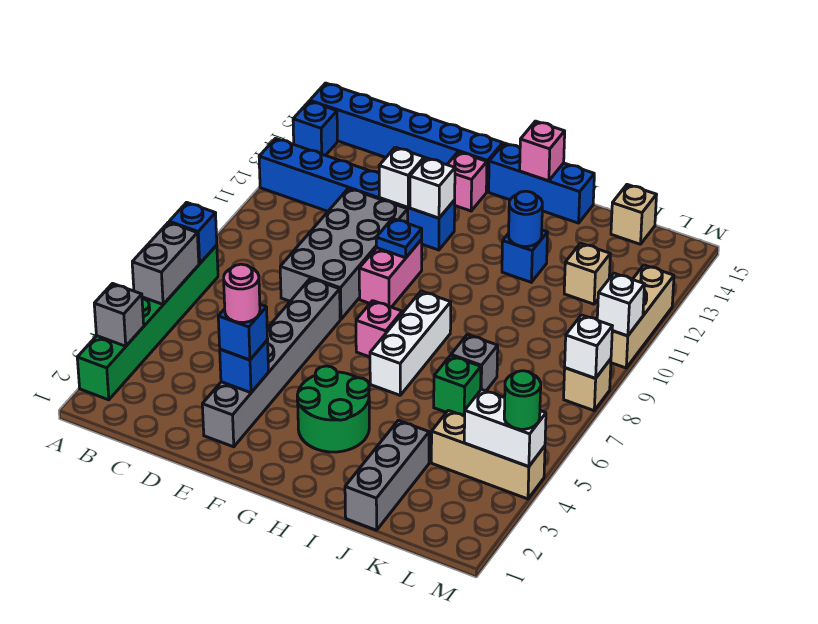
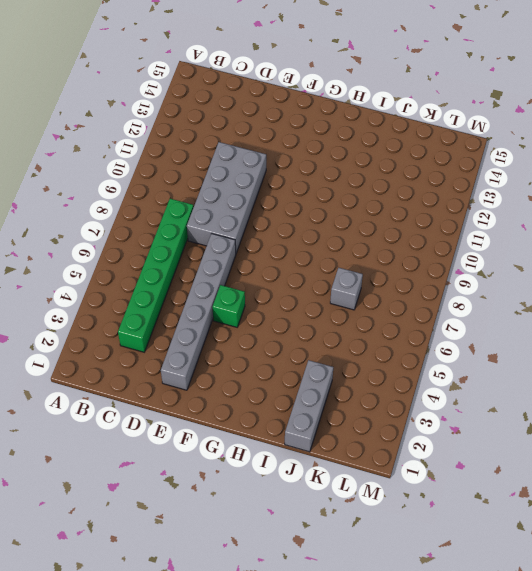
green brick C3:C8 level 1 -> green brick A2:A7 level 1
green brick F5 level 1 -> green brick J6 level 1
none -> blue brick A12:F12 level 1
none -> blue brick A14 level 1
none -> blue brick A15:F15 level 1
none -> pink brick F9:F10 level 1

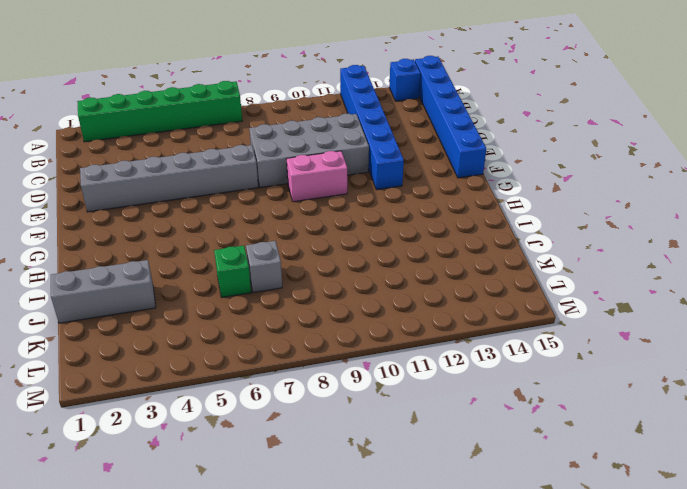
none -> pink brick F14 level 1
none -> green round brick G3:H4 level 1
none -> pink brick G7 level 1
none -> blue brick G15:I15 level 1

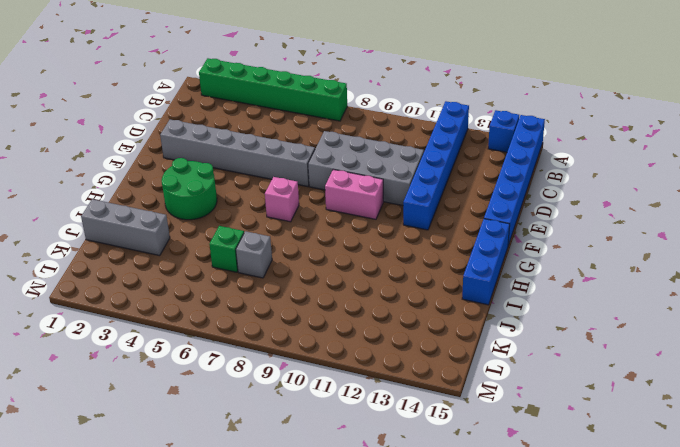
none -> pink brick F14 level 1
none -> white brick H6:H8 level 1
none -> blue brick I12 level 1
none -> tan brick K4:M4 level 1

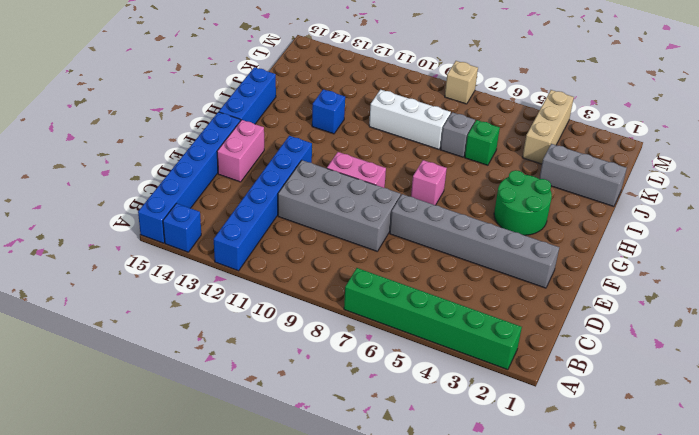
pink brick E14:F14 level 1 -> pink brick F14 level 1
white brick J8:J10 level 1 -> white brick H6:H8 level 1
none -> tan brick K12 level 1
none -> tan brick K15 level 1
none -> tan brick M10:M12 level 1
none -> grey brick A3 level 2

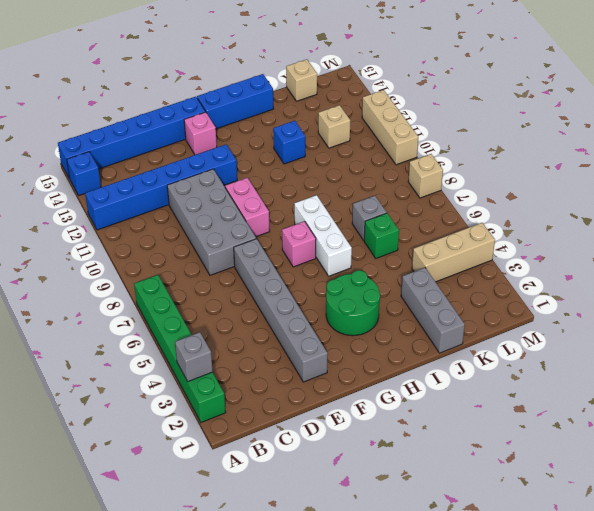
none -> grey brick A5:A6 level 2
none -> blue brick A7 level 2
none -> blue brick E3 level 2
none -> white brick E12 level 2

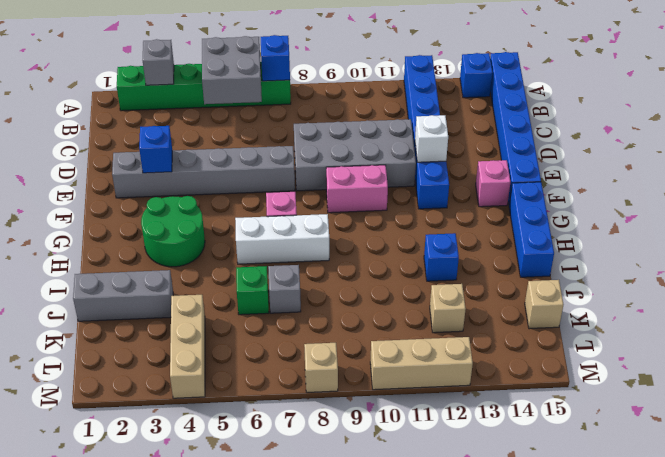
grey brick A5:B6 level 2 -> grey brick A5:A6 level 2
none -> blue plate F10 level 2
none -> white brick F12 level 2
none -> pink brick H15 level 2
none -> blue round brick I12 level 2

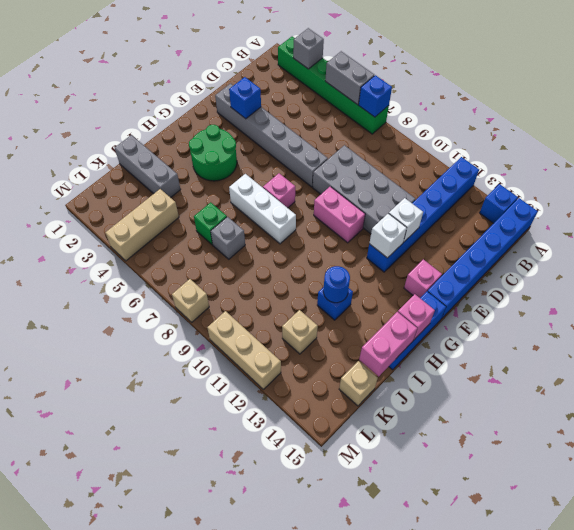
pink brick I15:J15 level 2 -> none
none -> blue plate F10 level 2
none -> white brick L4:M4 level 2
none -> white brick M8 level 2
none -> white brick M10 level 2

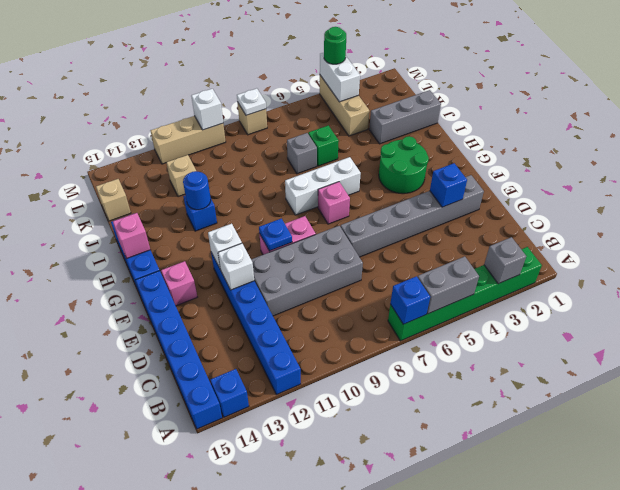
white plate M8 level 2 -> white brick M8 level 2
none -> blue brick E3 level 3
none -> pink round brick E3 level 4

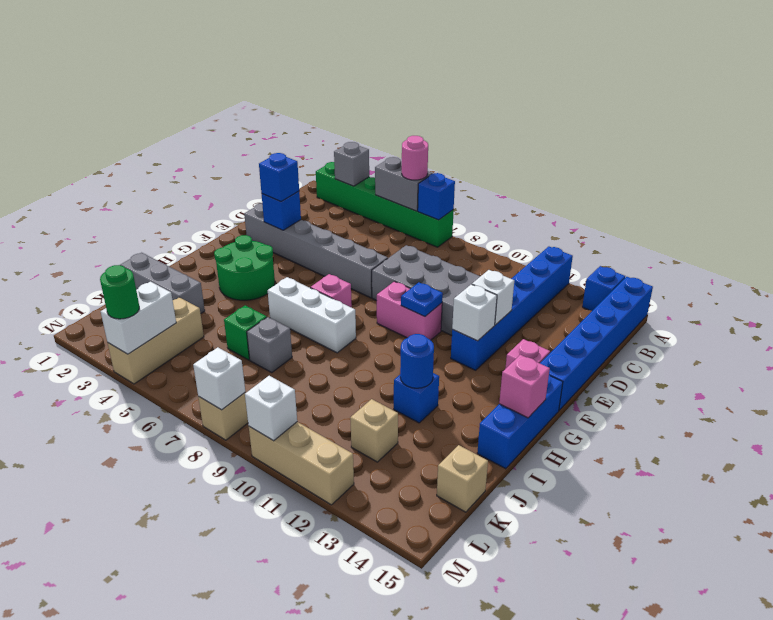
pink round brick A6 level 3 -> pink round brick E3 level 4

